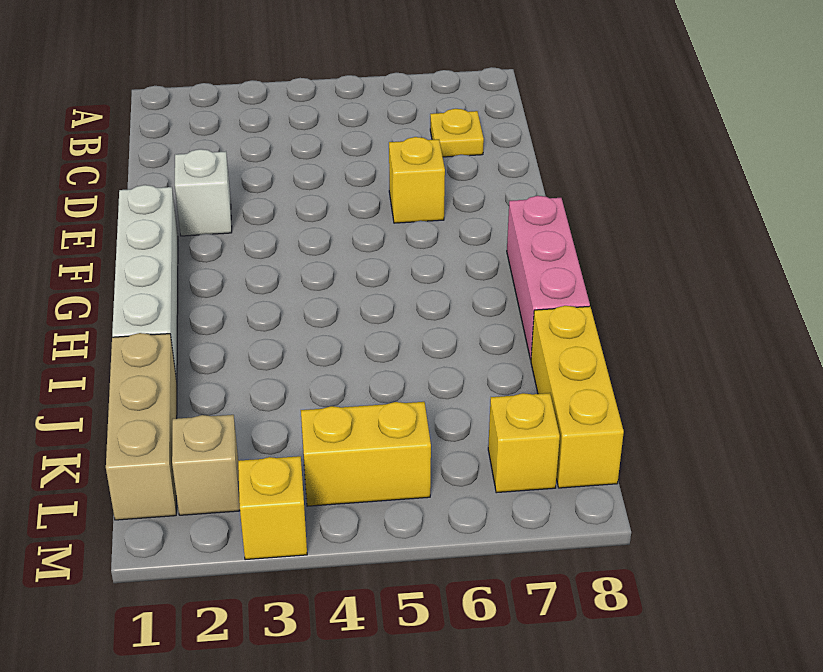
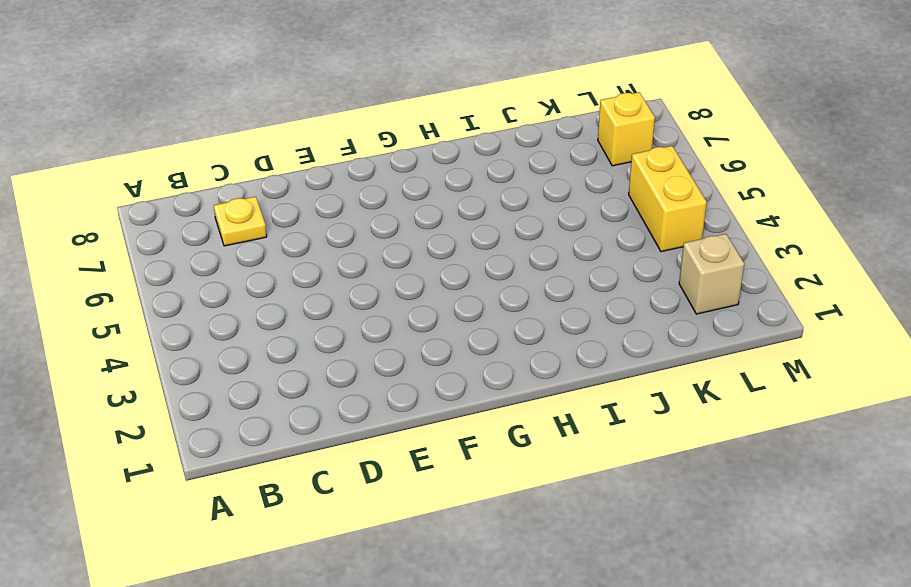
none -> white brick E2 level 1
none -> yellow brick E6 level 1

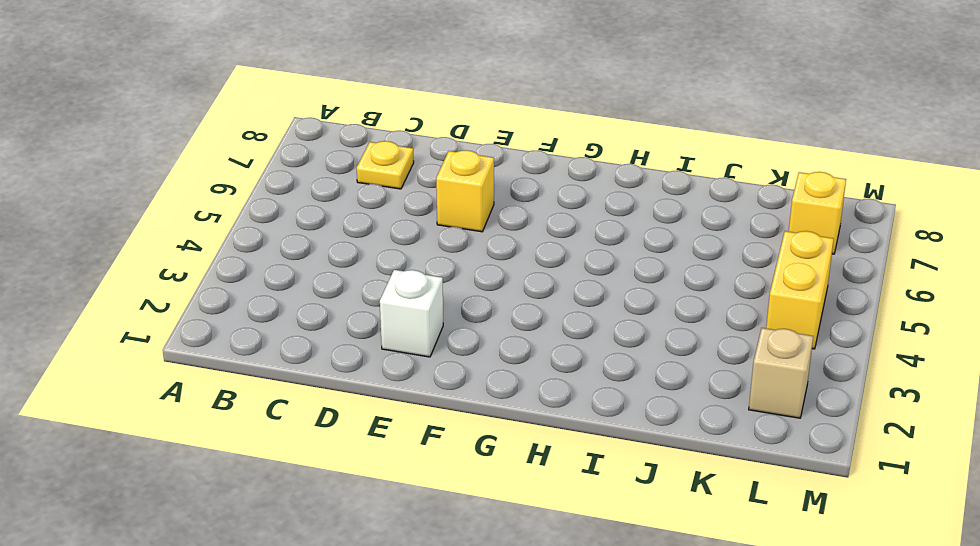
none -> white brick F1:I1 level 1
none -> pink brick G8:I8 level 1

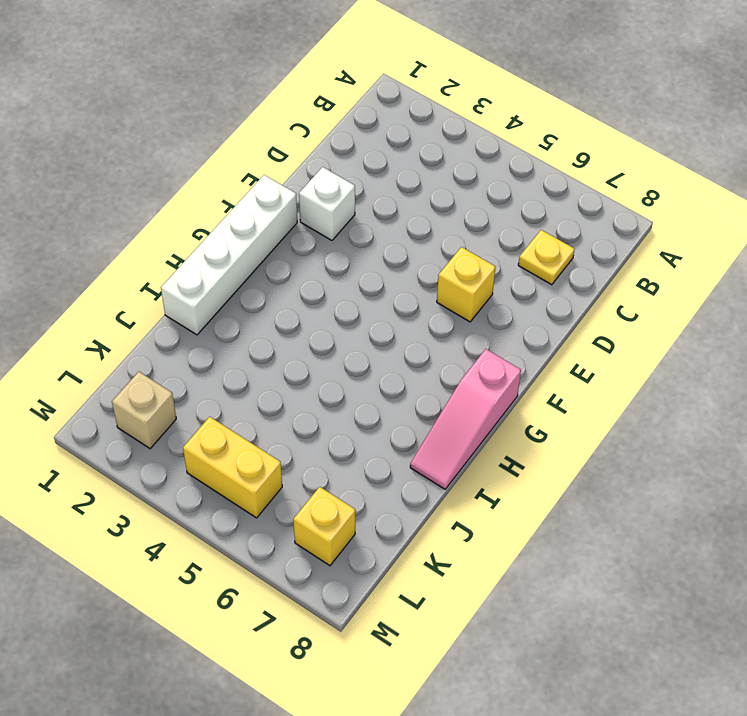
pink slope G8:I8 level 1 top G -> pink brick G8:I8 level 1
none -> tan brick J1:L1 level 1
none -> yellow brick J8:L8 level 1

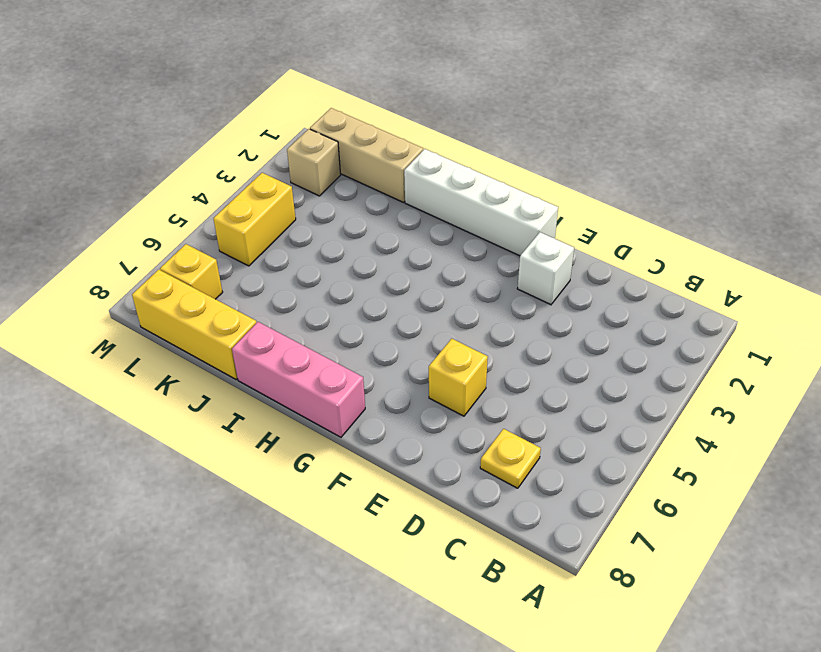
none -> yellow brick M3 level 1

